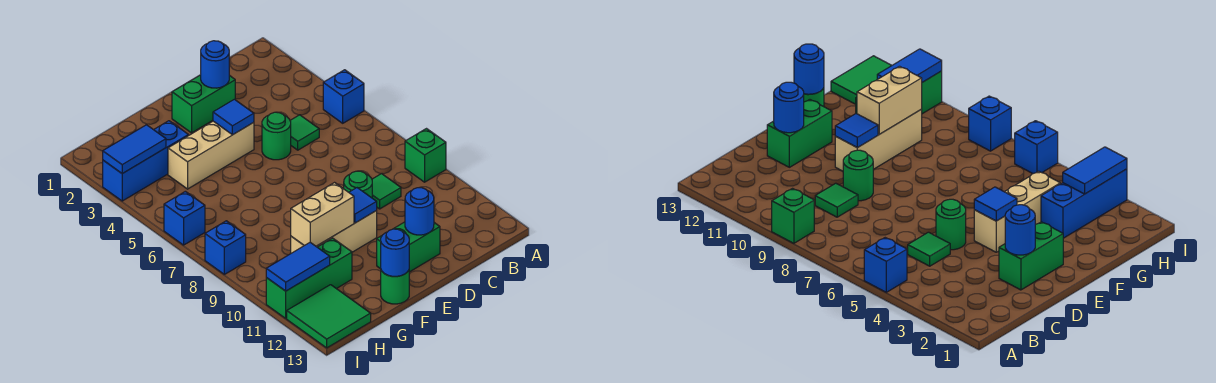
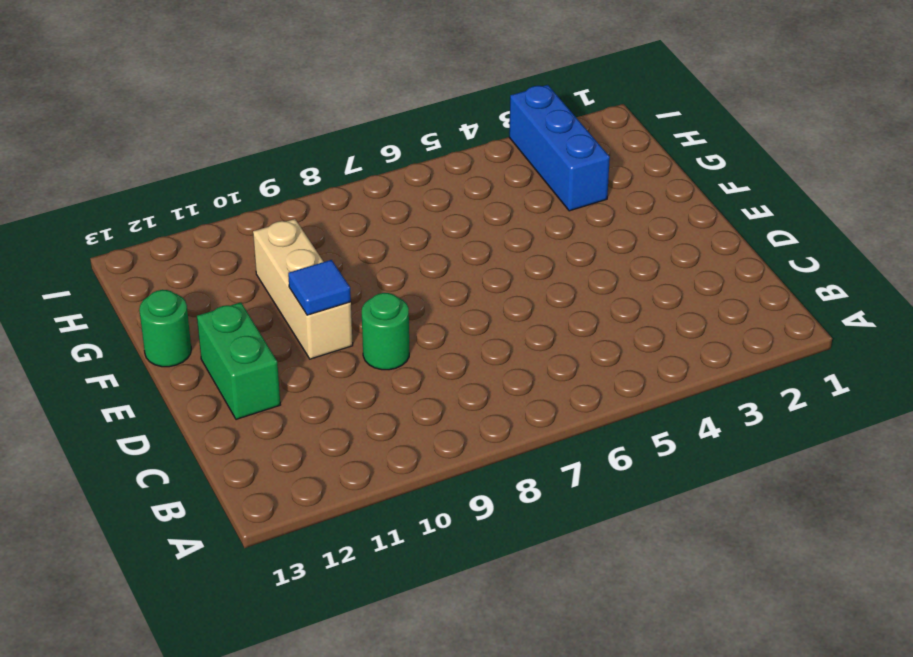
none -> blue brick A5 level 1
none -> green brick A9 level 1
none -> green tile C5 level 1

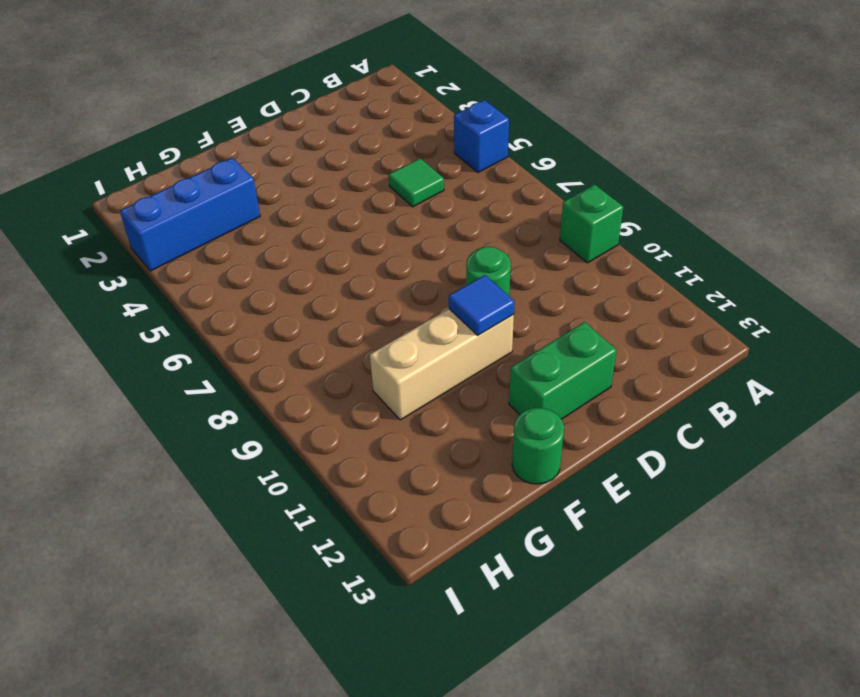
none -> green tile C9 level 1
none -> green brick D2:E2 level 1
none -> green round brick D5 level 1

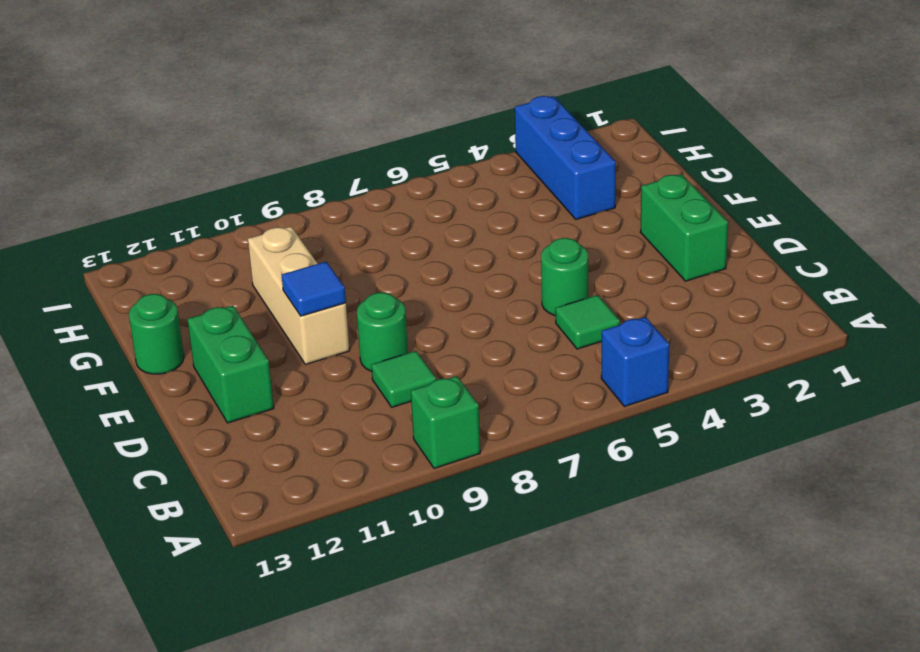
none -> tan brick E4:G4 level 1
none -> green brick G11:I11 level 1
none -> green tile H12:I13 level 1

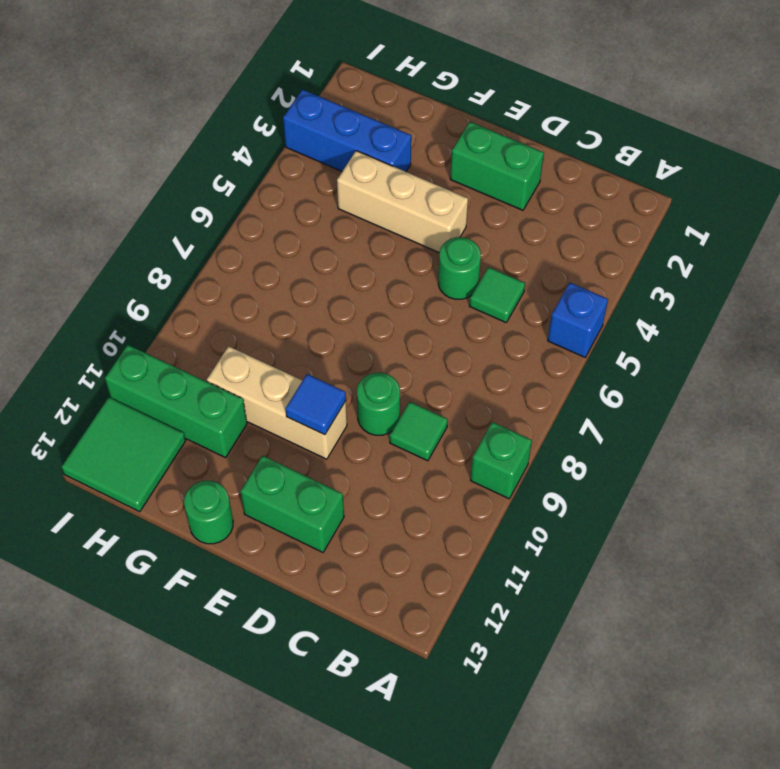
none -> blue brick I6 level 1
none -> blue brick I8 level 1
none -> blue round brick D2 level 2

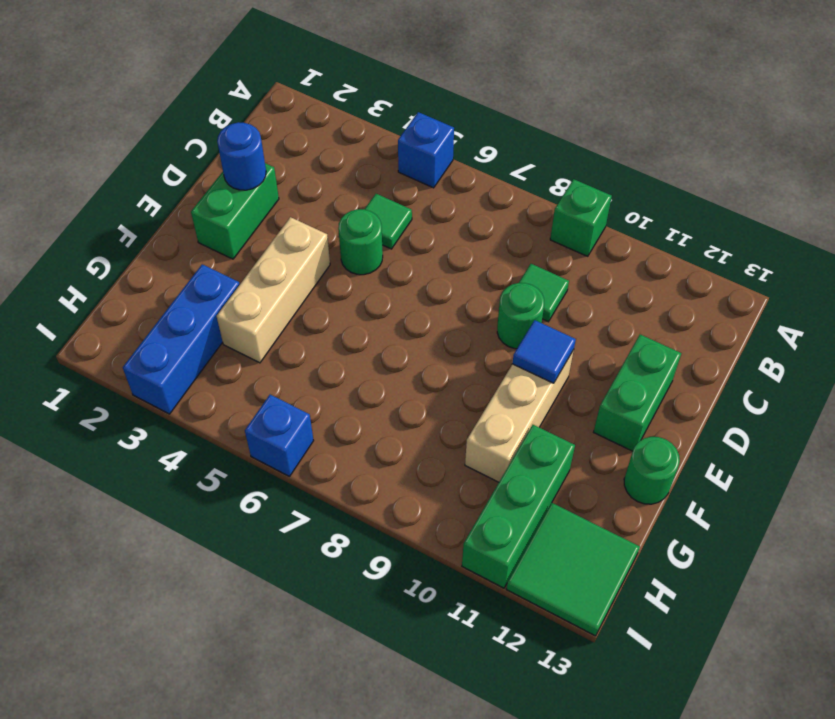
none -> blue brick I8 level 1
none -> blue round brick D12 level 2
none -> blue tile E4 level 2

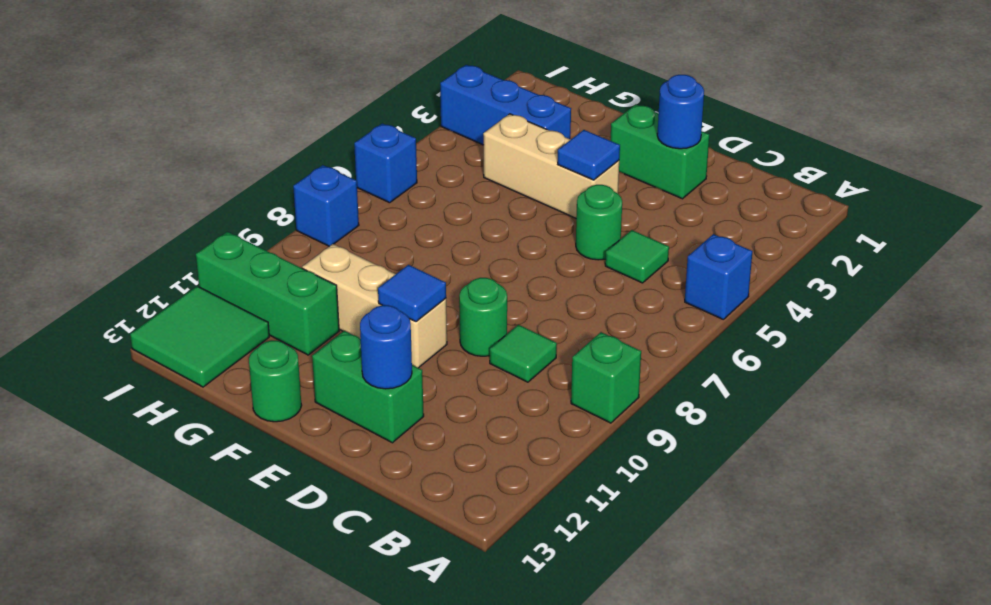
none -> tan brick F10:G10 level 2
none -> blue round brick F13 level 2
none -> blue tile H3:I3 level 2

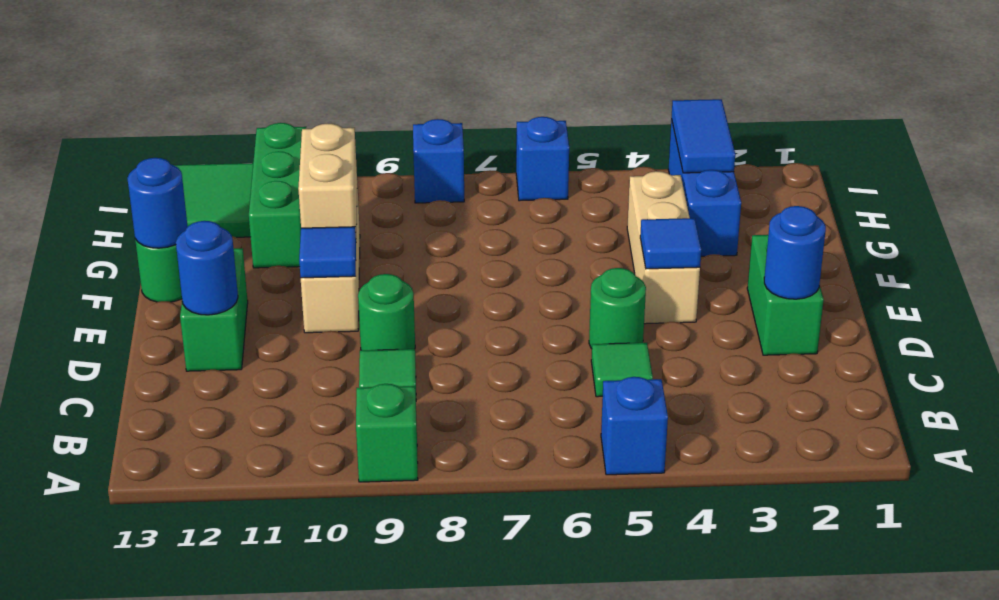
none -> blue tile H11:I11 level 2

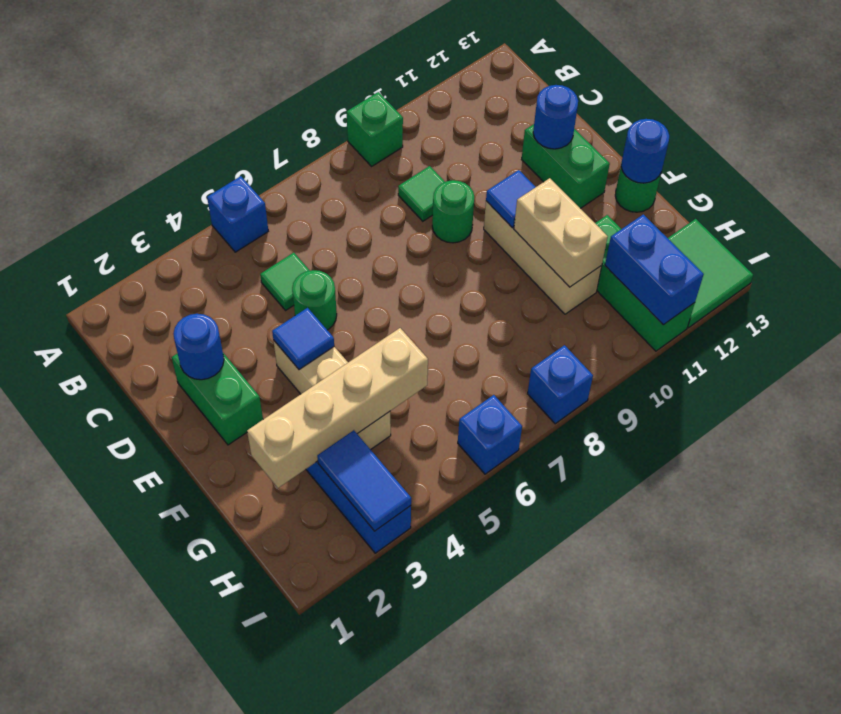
tan brick G2:G5 level 2 -> none
blue brick H11:I11 level 2 -> blue tile H11:I11 level 2

